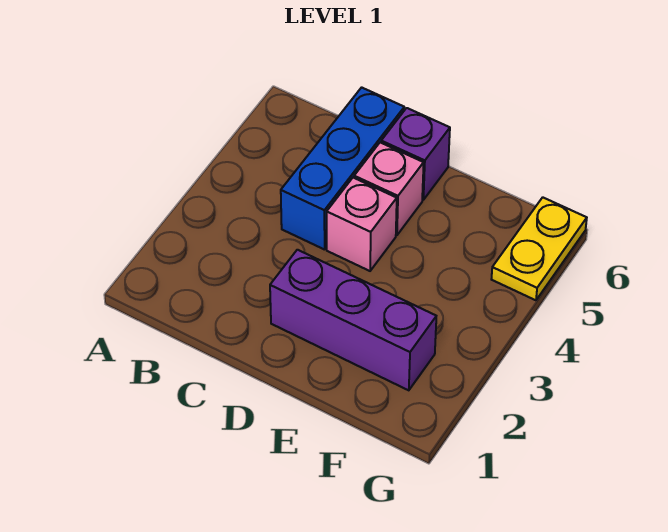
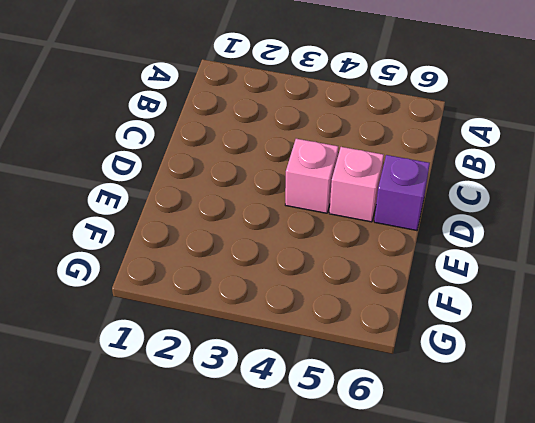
none -> blue brick C4:C6 level 1
none -> purple brick D2:F2 level 1

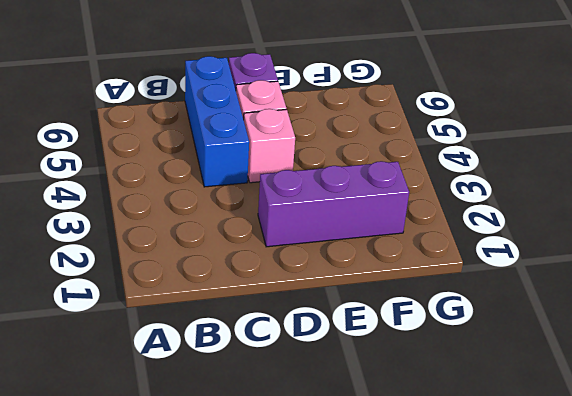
none -> yellow plate G5:G6 level 1

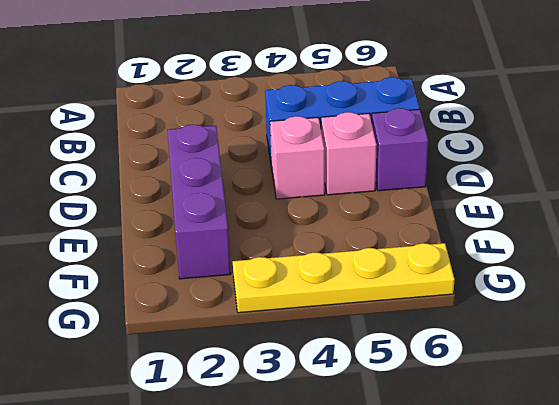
yellow plate G3:G6 level 1 -> yellow plate G5:G6 level 1

